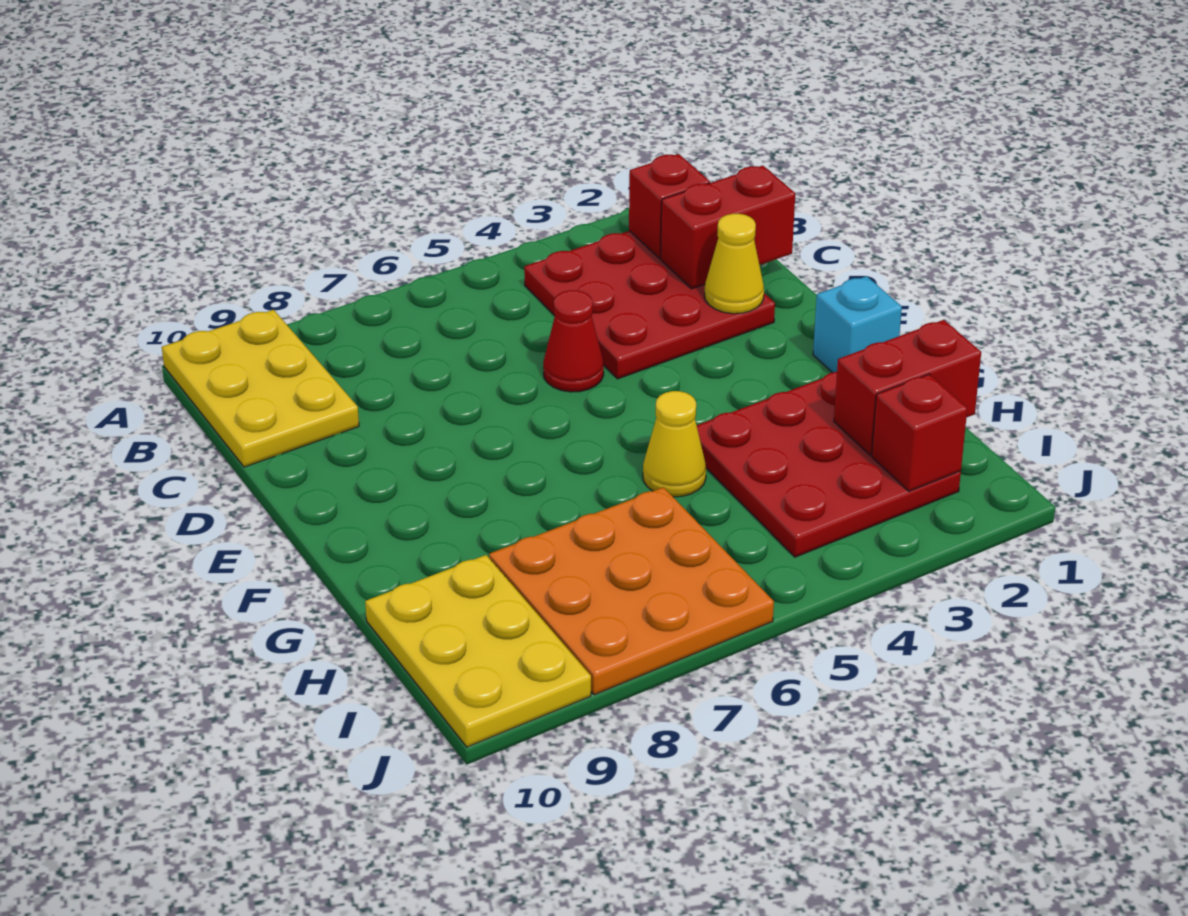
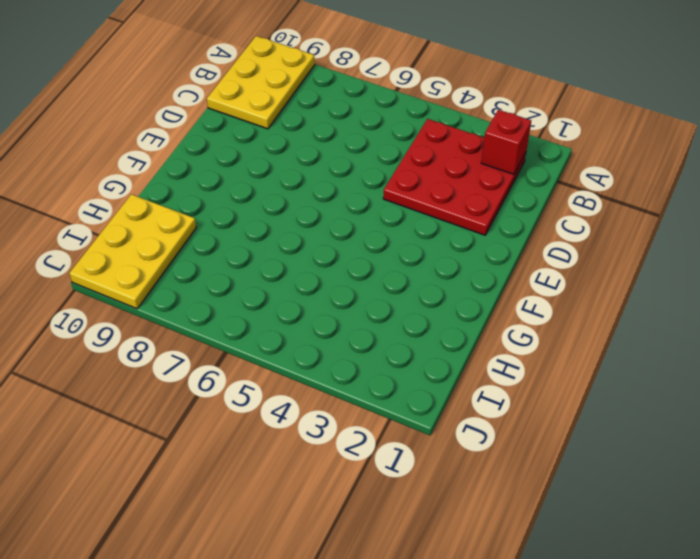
none -> red cone D5 level 1
none -> cyan brick F1 level 1
none -> red plate G2:I4 level 1

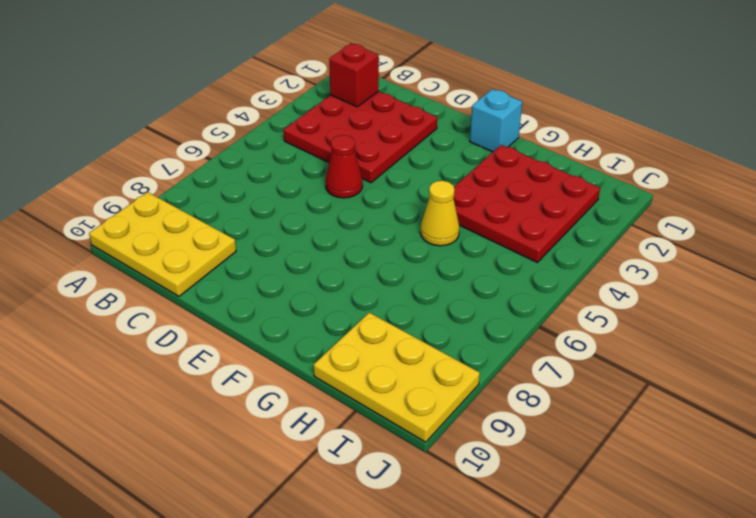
none -> orange plate H6:J8 level 1
none -> red brick C1:C2 level 2
none -> yellow cone D2 level 2

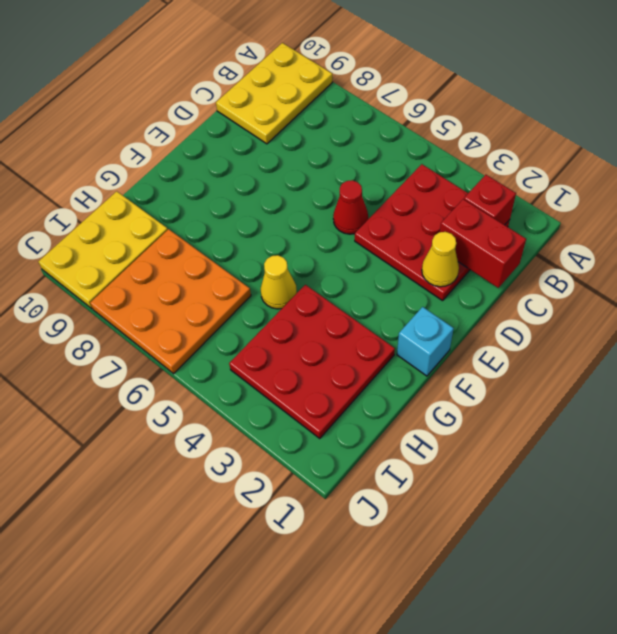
none -> red brick H1:H2 level 2
none -> red brick I2 level 2

